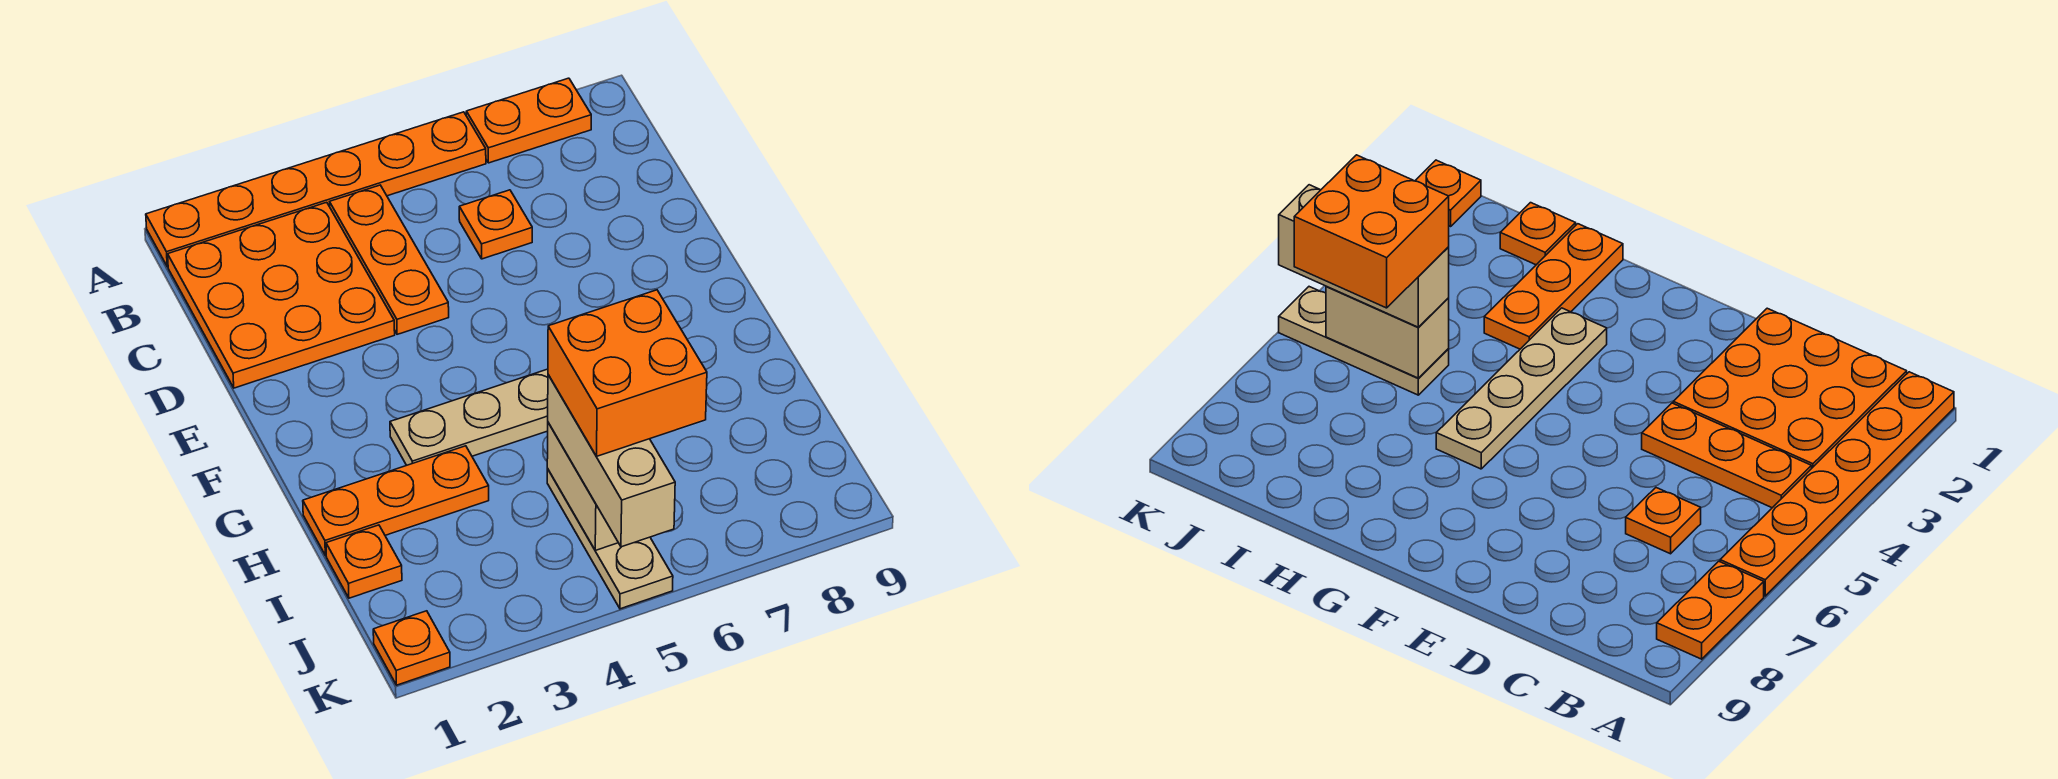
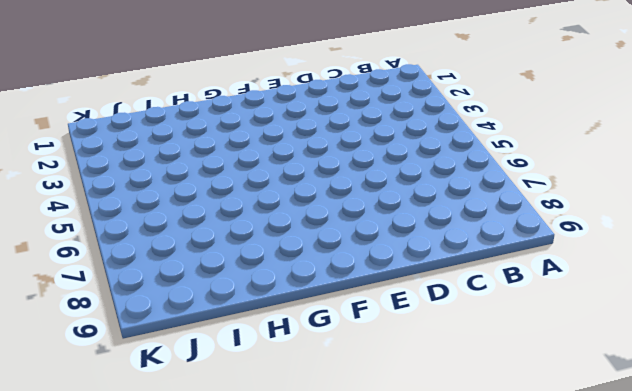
none -> orange plate A1:A6 level 1
none -> orange plate A7:A8 level 1
none -> orange plate B1:D3 level 1

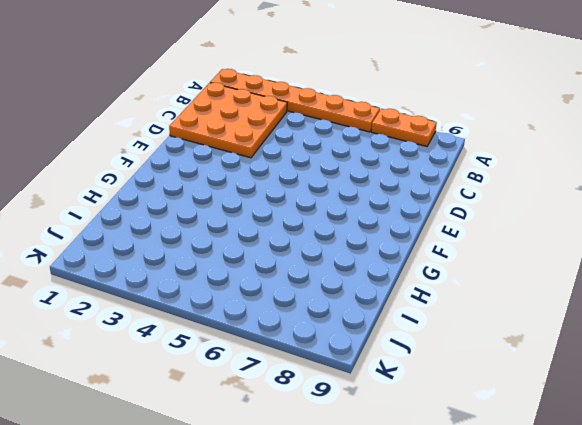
none -> orange plate B4:D4 level 1
none -> orange plate C6 level 1
none -> tan plate G3:G6 level 1

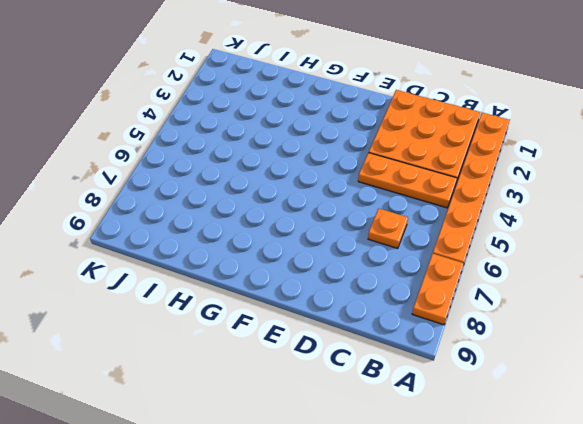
none -> tan plate G3:G6 level 1
none -> orange plate H1:H3 level 1
none -> orange plate I1 level 1

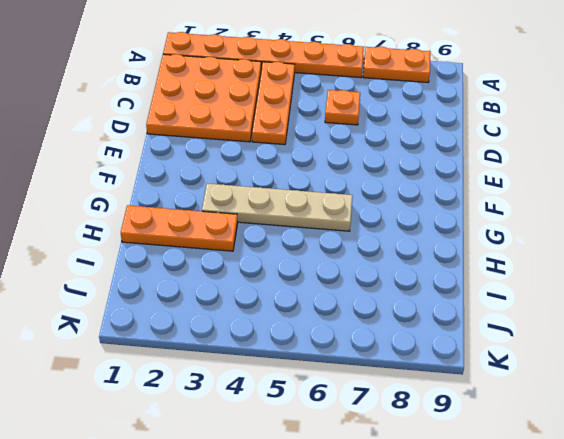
none -> orange plate I1 level 1
none -> tan plate I5:K5 level 1
none -> orange plate K1 level 1

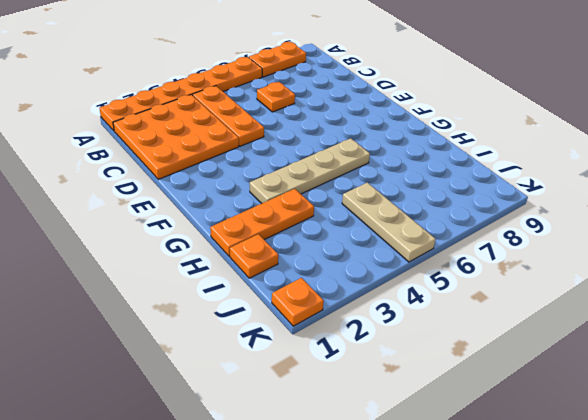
none -> tan brick I5:J5 level 2
none -> tan brick I5:K5 level 3
none -> orange brick I5:J6 level 4

